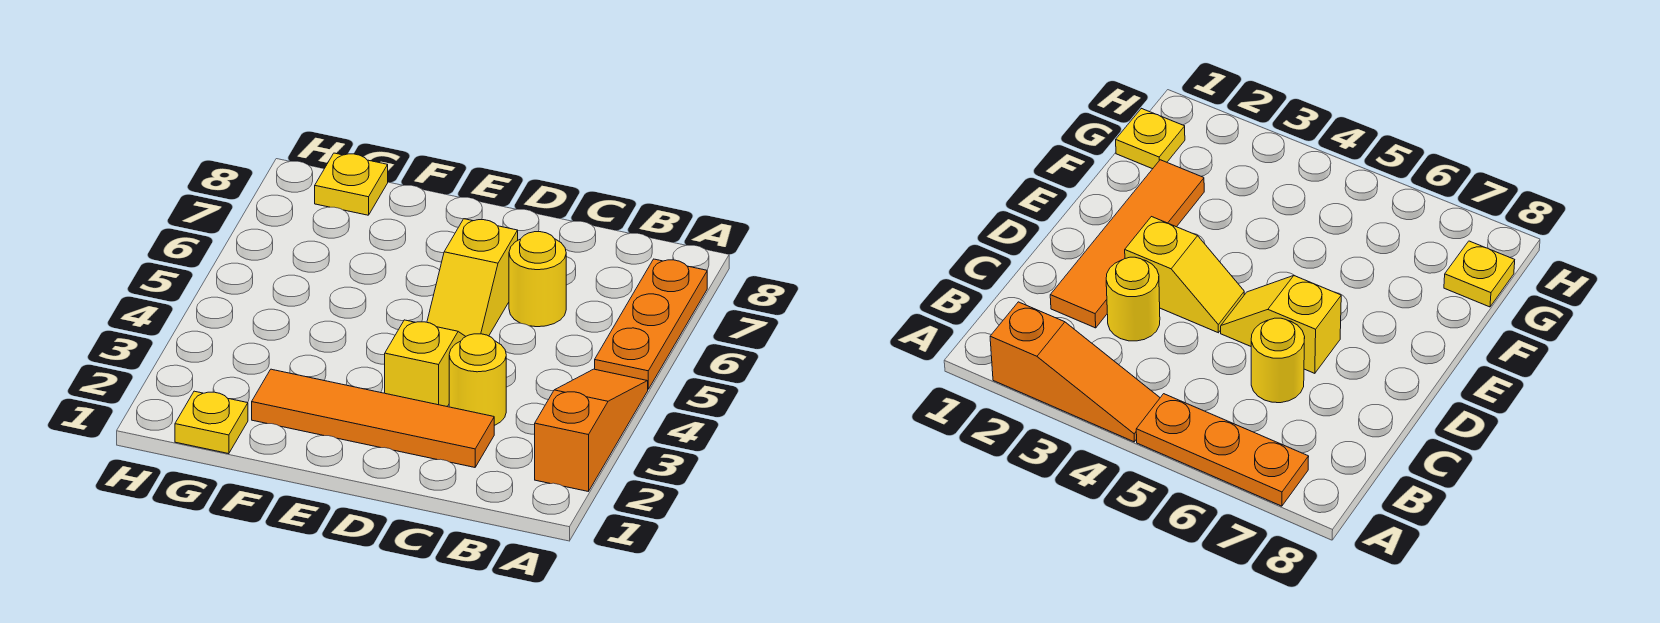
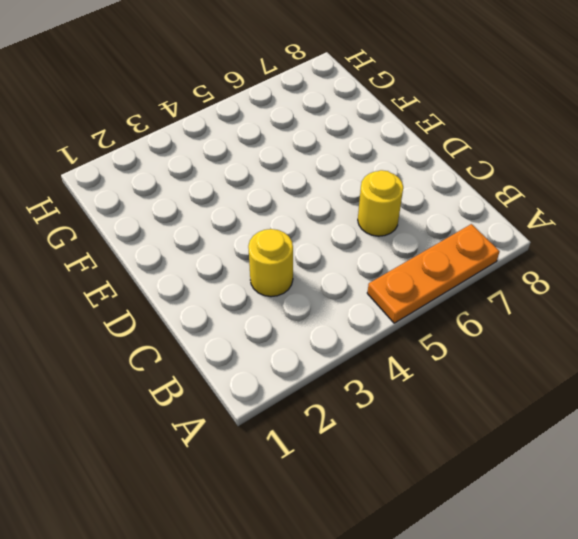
none -> orange slope A2:A4 level 1 top 2
none -> orange tile C2:F2 level 1

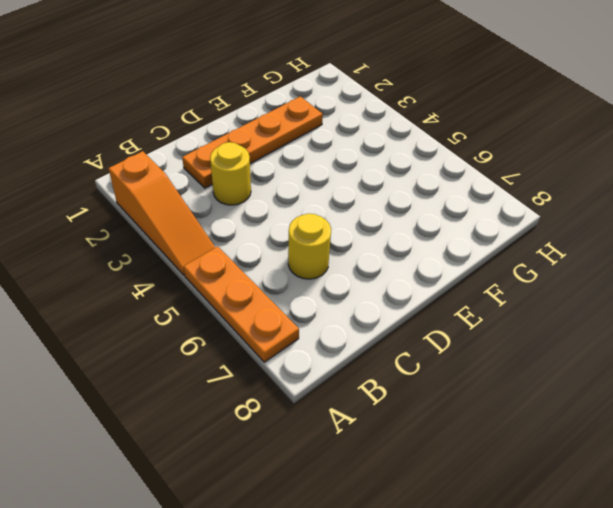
orange plate C2:F2 level 1 -> orange tile C2:F2 level 1
none -> yellow slope D3:D4 level 1 top 3
none -> yellow slope D5:D6 level 1 top 6

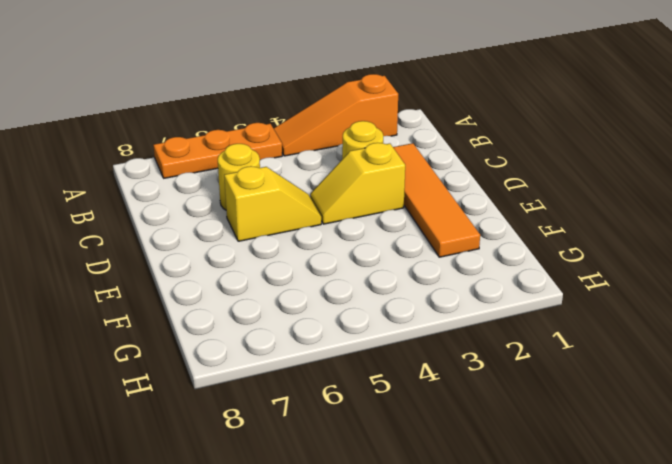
none -> yellow plate G1 level 1
none -> yellow plate G8 level 1

